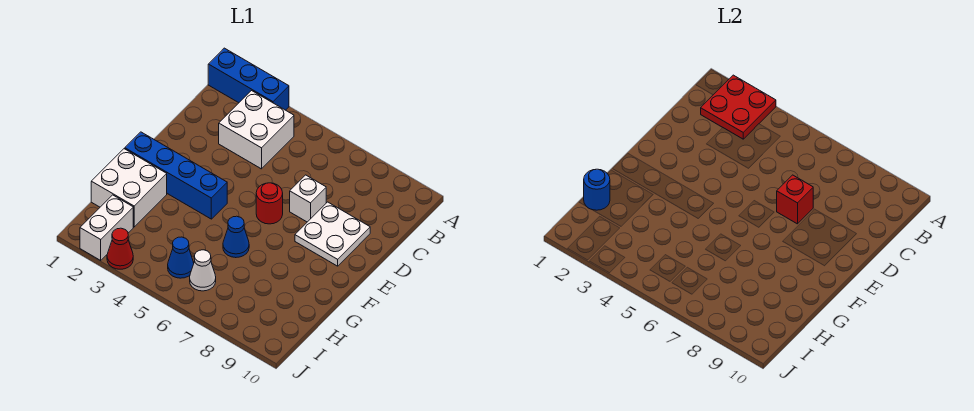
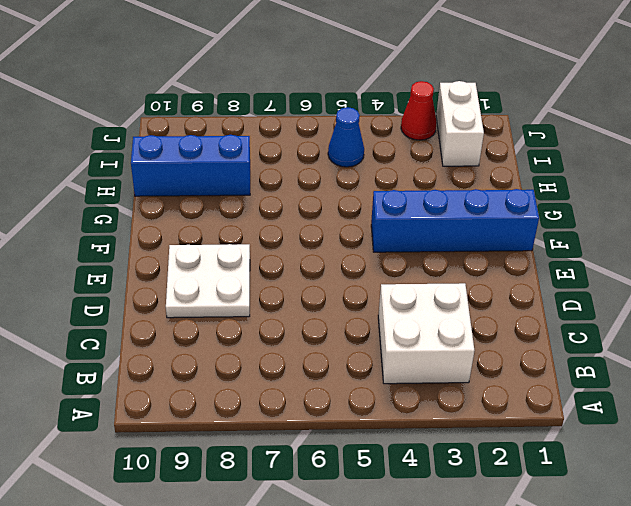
blue brick H8:H10 level 1 -> blue brick A1:A3 level 1
none -> white brick D7 level 1
none -> red round brick E6 level 1
none -> white brick G1:H2 level 1

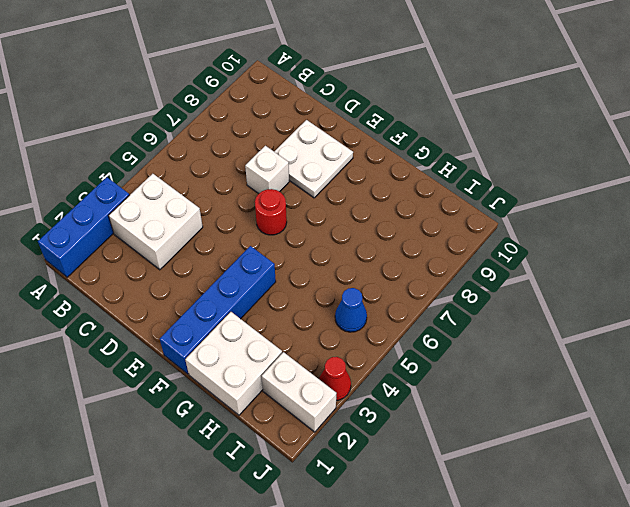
none -> blue cone G6 level 1
none -> white cone I6 level 1
none -> red plate A2:B3 level 2

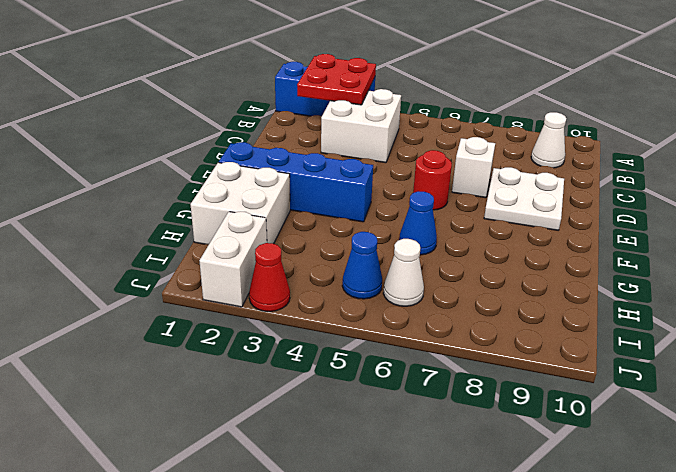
white cone B9 level 1 -> none
none -> red brick D7 level 2
none -> blue round brick H1 level 2

